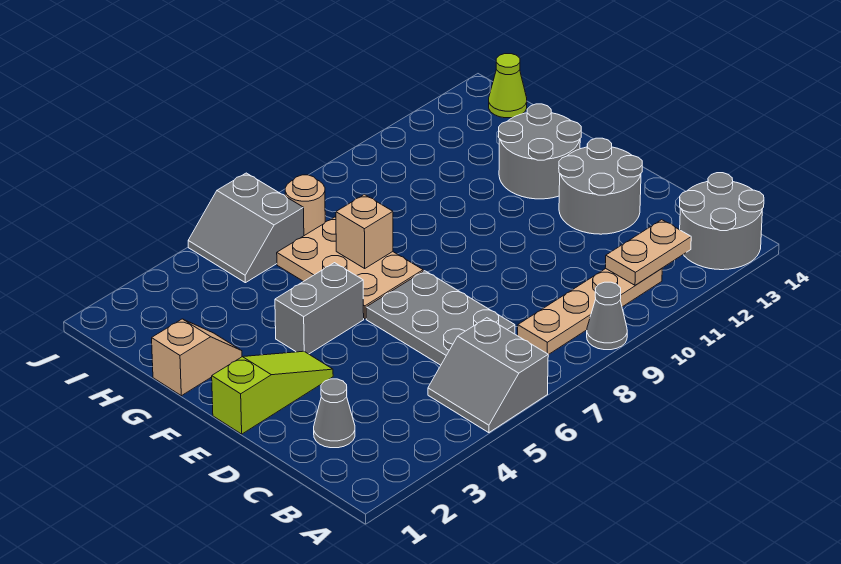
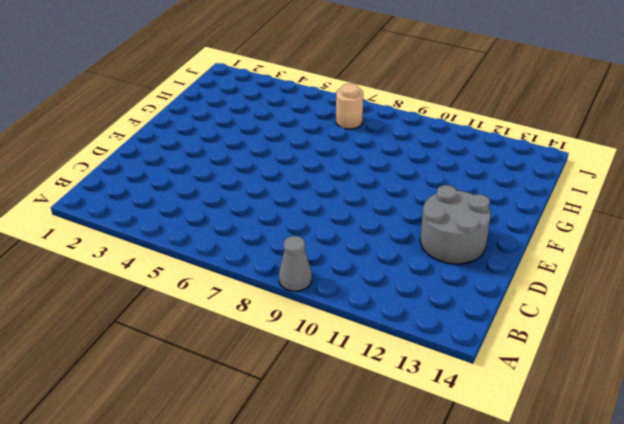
none -> grey slope A5:B6 level 1 top 6
none -> grey round brick A13:B14 level 1
none -> tan plate B8:B11 level 1

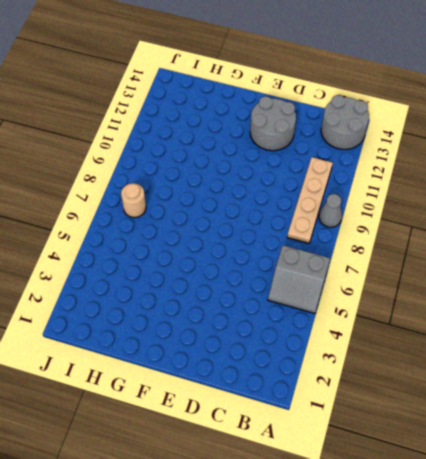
none -> grey cone C2 level 1
none -> grey plate C6:E7 level 1
none -> lime slope E1:E3 level 1 top 1

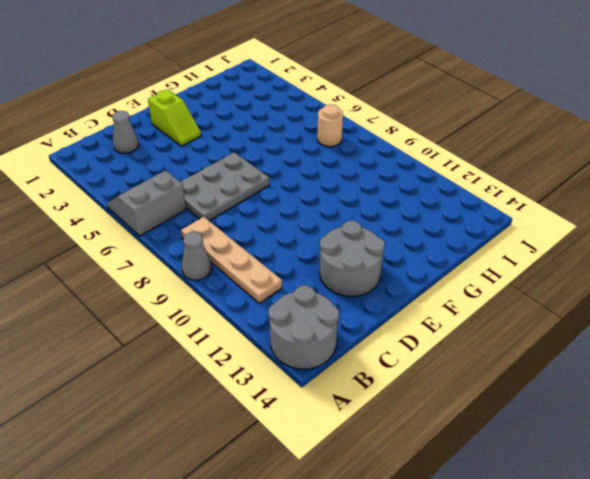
lime slope E2:E3 level 1 top 2 -> lime slope E1:E3 level 1 top 1
none -> grey brick F4:F5 level 1
none -> tan plate F6:H7 level 1
none -> grey round brick F12:G13 level 1

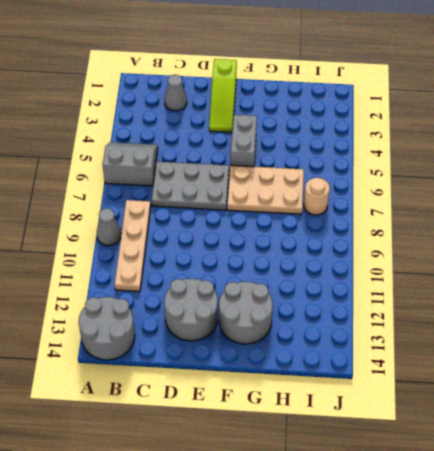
none -> tan slope G1:G2 level 1 top 1
none -> grey slope I5:J6 level 1 top 6
none -> lime cone I14 level 1

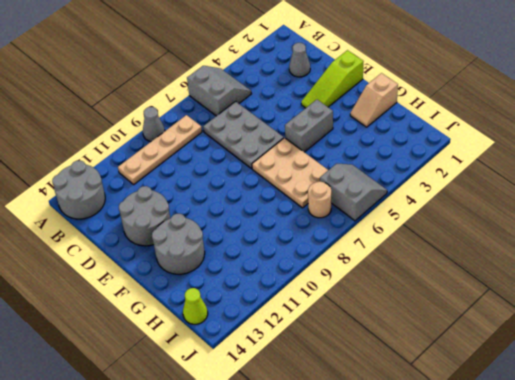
none -> tan plate B11:B12 level 2
none -> tan brick G7 level 2

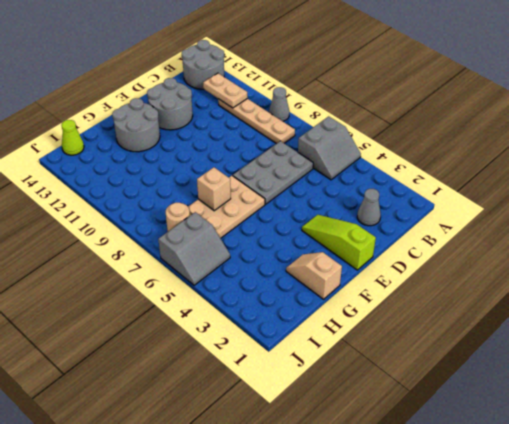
none -> grey brick F4:F5 level 1

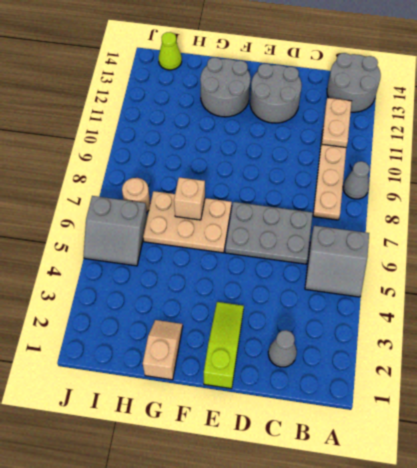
none -> grey brick F4:F5 level 1

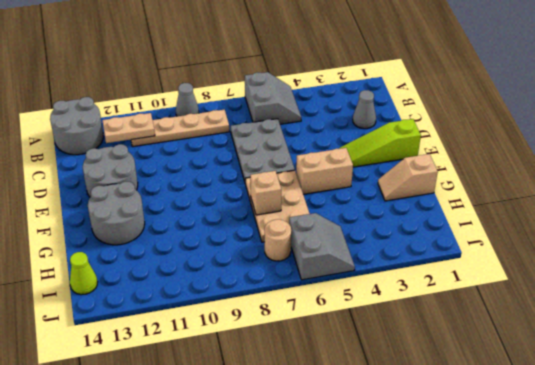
tan brick F4:F5 level 1 -> grey brick F4:F5 level 1

